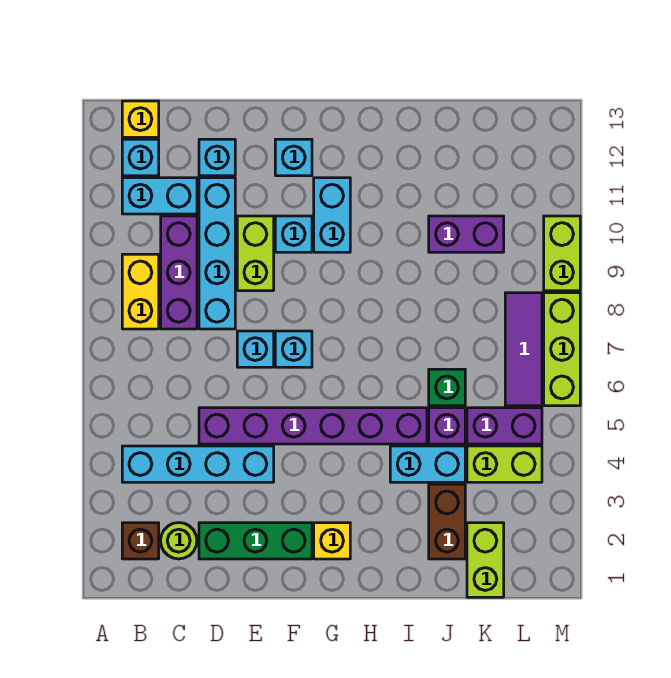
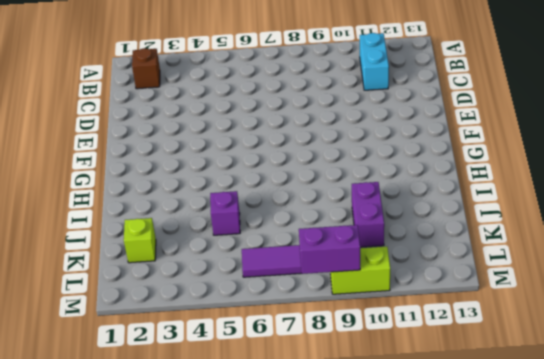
lime brick K2 level 1 -> lime brick K1:K2 level 1
purple brick M8:M9 level 2 -> purple brick K5:L5 level 1
none -> cyan brick B4:E4 level 1
none -> yellow brick B8:B9 level 1
none -> cyan brick B12 level 1
none -> yellow brick B13 level 1

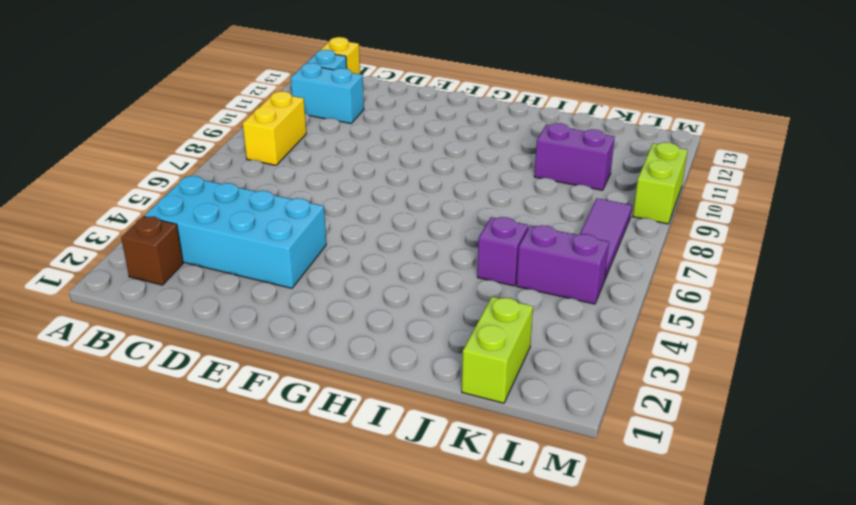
cyan brick B3:E4 level 1 -> cyan brick B4:E4 level 1
none -> lime round brick C2 level 1
none -> purple brick C8:C10 level 1
none -> green brick D2:F2 level 1
none -> purple brick D5:I5 level 1

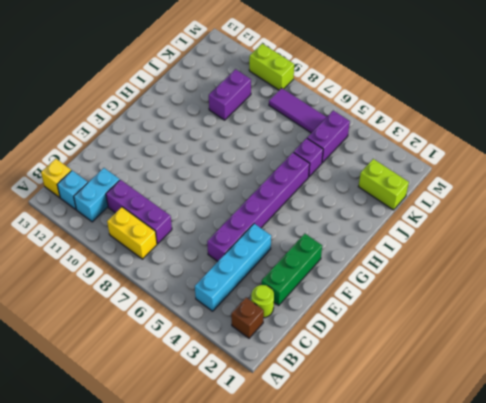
none -> cyan brick D8:D11 level 1
none -> cyan brick D12 level 1
none -> cyan brick E7 level 1
none -> lime brick E9:E10 level 1

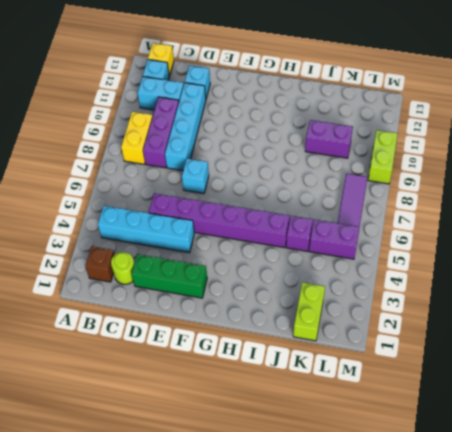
none -> lime brick E9:E10 level 1
none -> cyan brick F7 level 1
none -> cyan brick F10 level 1
none -> cyan brick F12 level 1

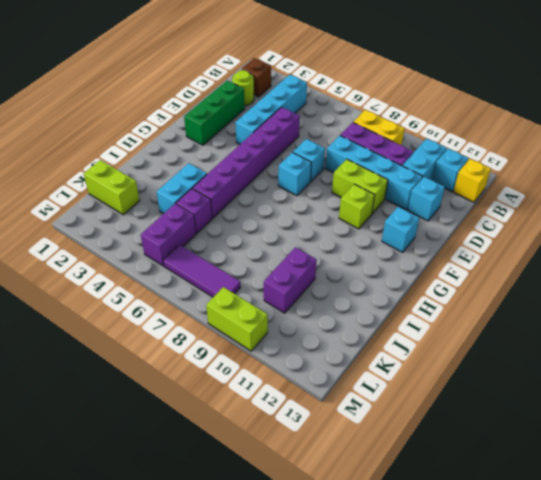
lime brick F10 level 1 -> cyan brick F10 level 1
none -> yellow brick G2 level 1
none -> cyan brick G10:G11 level 1
none -> brown brick J2:J3 level 1
none -> green brick J6 level 1

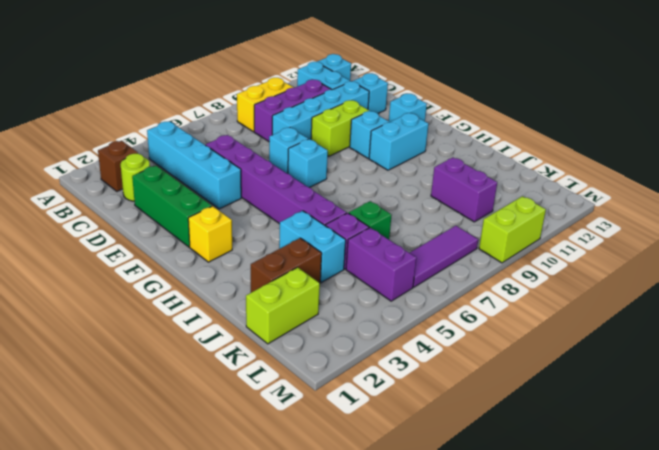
none -> yellow brick B13 level 1
none -> lime brick K4:L4 level 1
none -> lime brick M6:M8 level 1

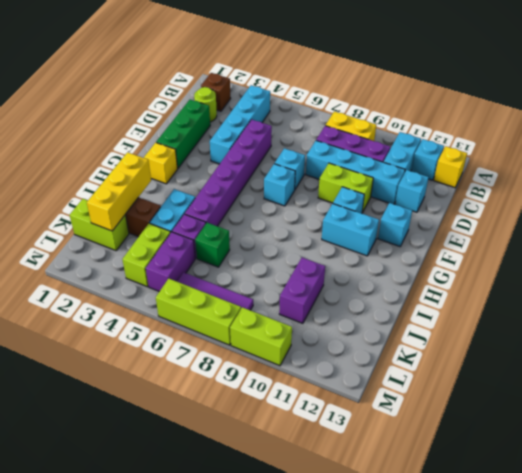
yellow brick I2:K2 level 2 -> none

